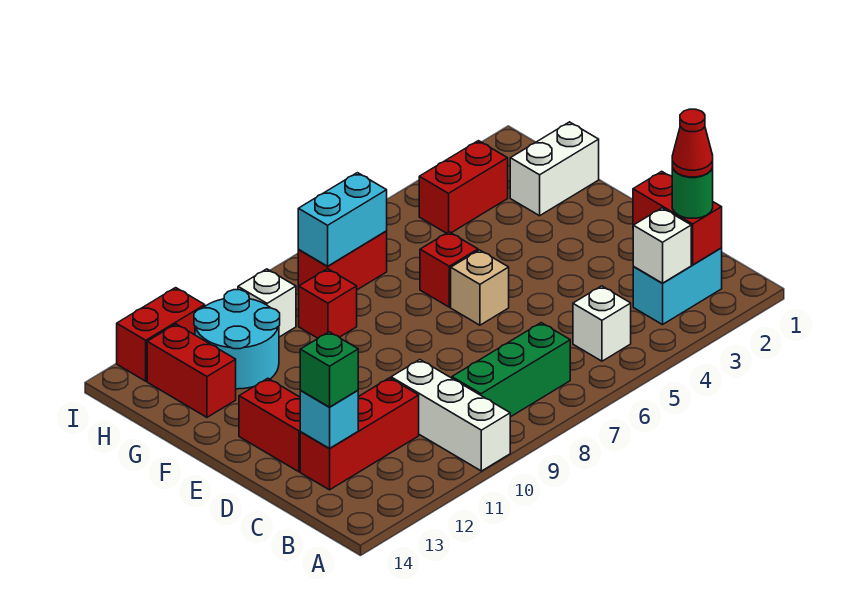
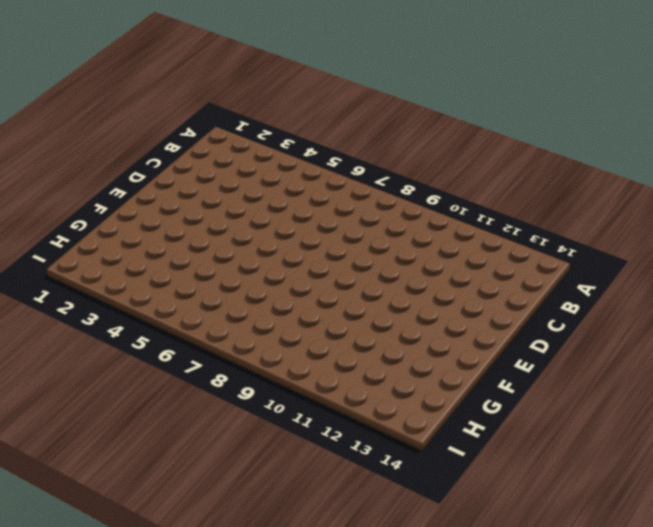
none -> white brick A10:C10 level 1
none -> cyan brick B2:B3 level 1
none -> white brick B5 level 1

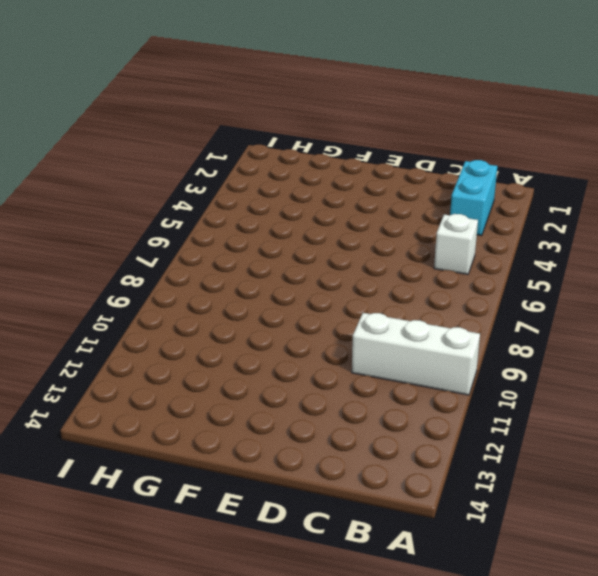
none -> green brick B7:B9 level 1
none -> red brick C11:C13 level 1
none -> red brick D13:E13 level 1

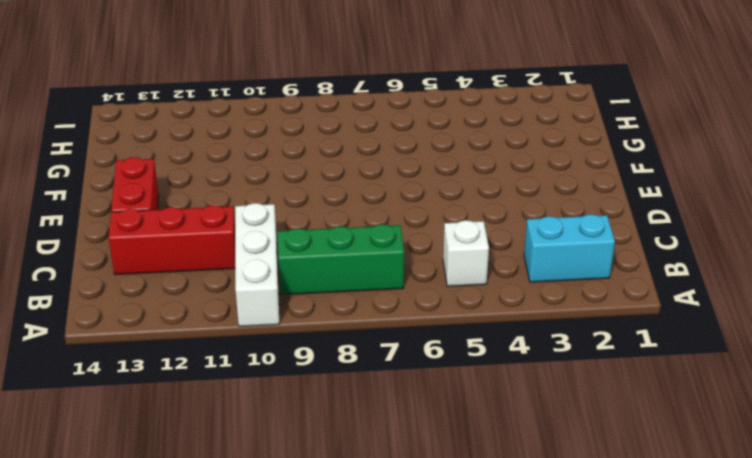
none -> tan brick E6 level 1
none -> red brick F6 level 1
none -> white brick G1:G2 level 1

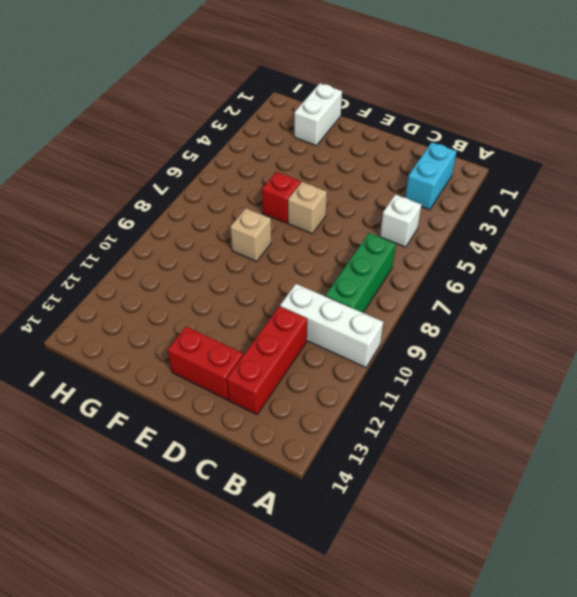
tan brick F8 level 1 -> none
none -> red brick G9 level 1
none -> cyan round brick G11:H12 level 1
none -> red brick G13:H13 level 1

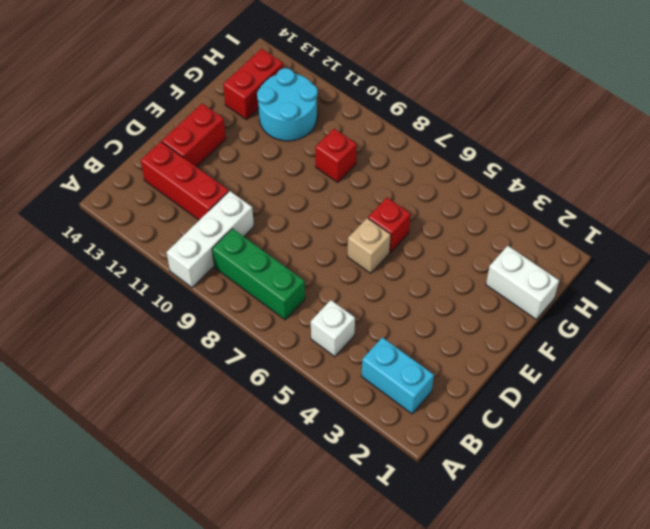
none -> red brick H3:H4 level 1
none -> red brick H7:H8 level 1
none -> white brick H10 level 1

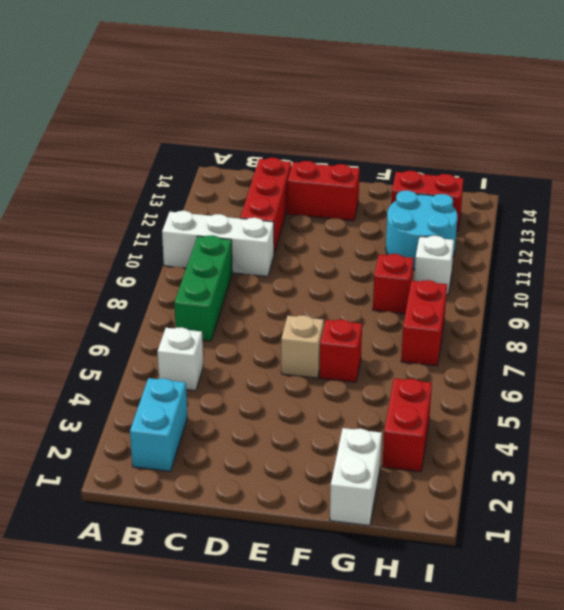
none -> red brick I12:I13 level 1
none -> red brick B2:C2 level 2
none -> white brick B3 level 2

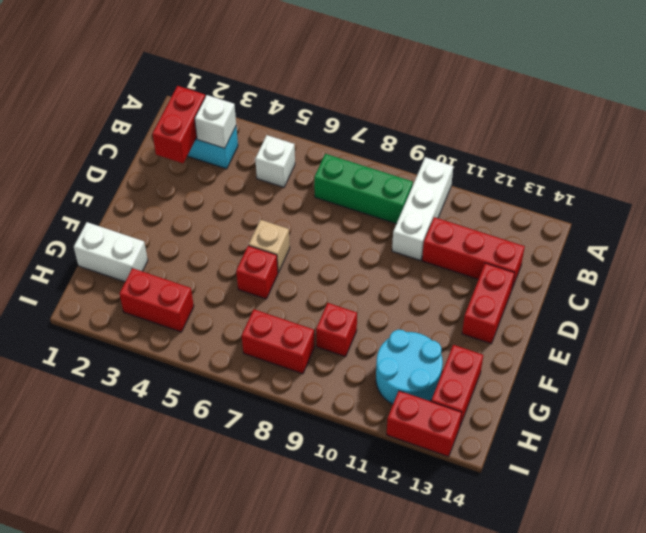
none -> white brick H10 level 1
none -> cyan brick C13 level 2
none -> cyan brick H7:H8 level 2

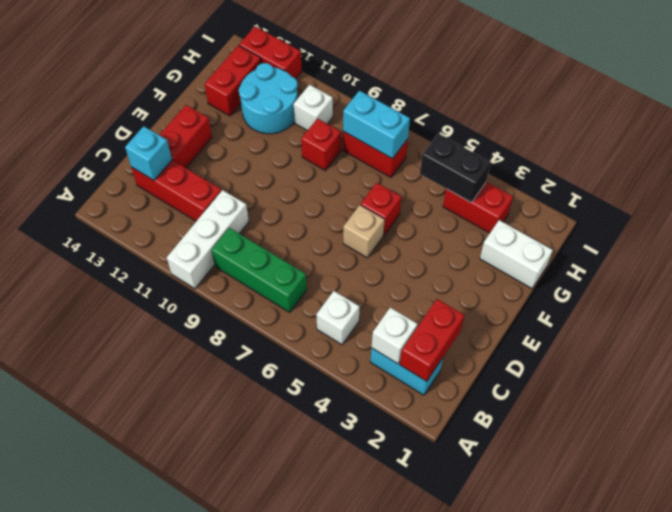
black brick H4:H5 level 2 -> none
none -> green round brick B2 level 3
none -> green brick C13 level 3
none -> red cone B2 level 4

